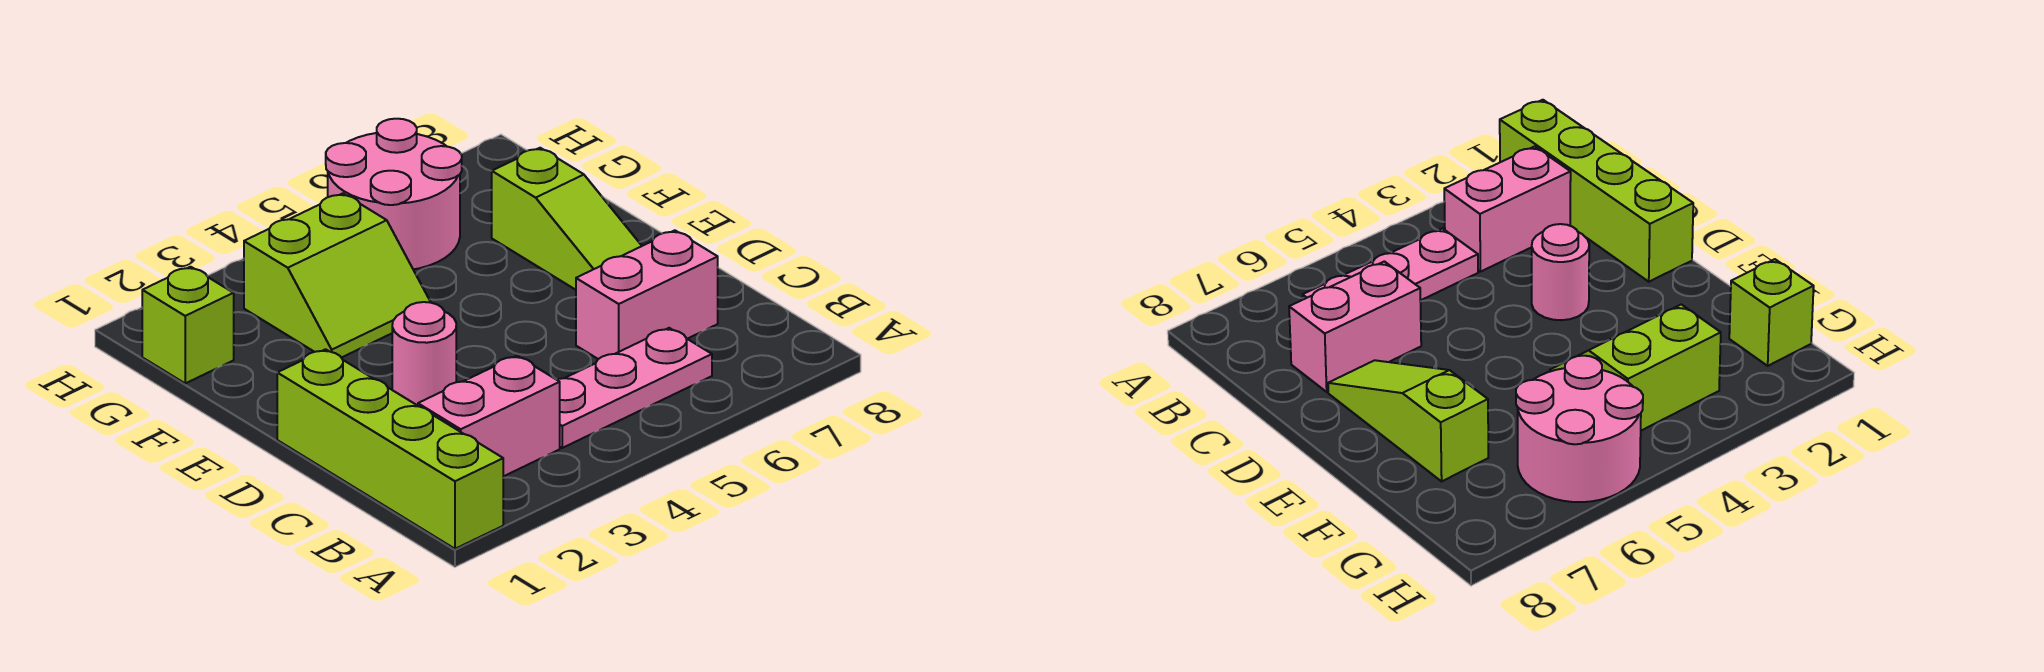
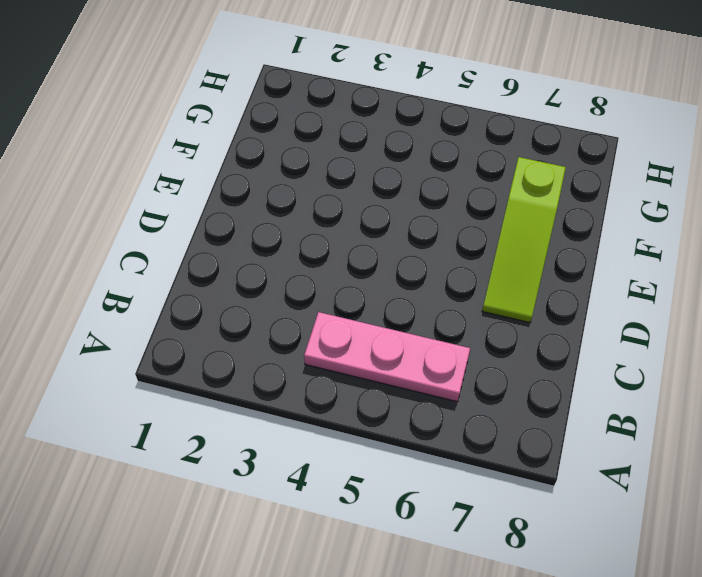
none -> lime brick A1:D1 level 1
none -> pink brick B2:B3 level 1

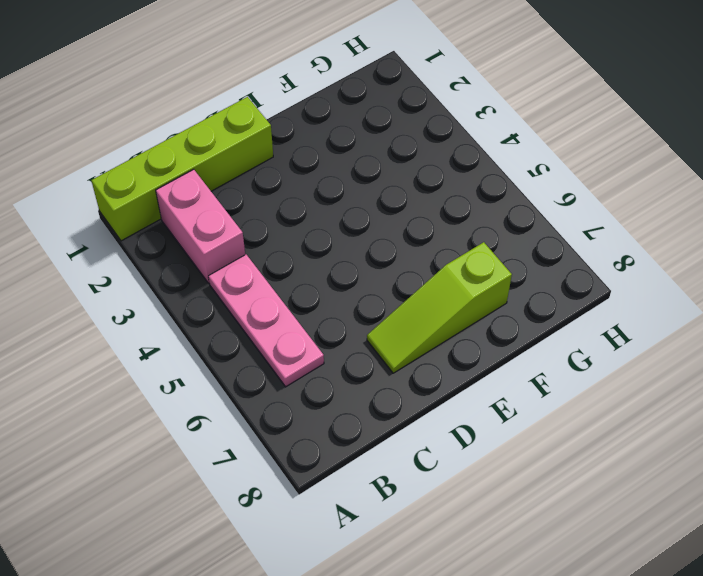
none -> pink brick C6:C7 level 1
none -> pink round brick D3 level 1

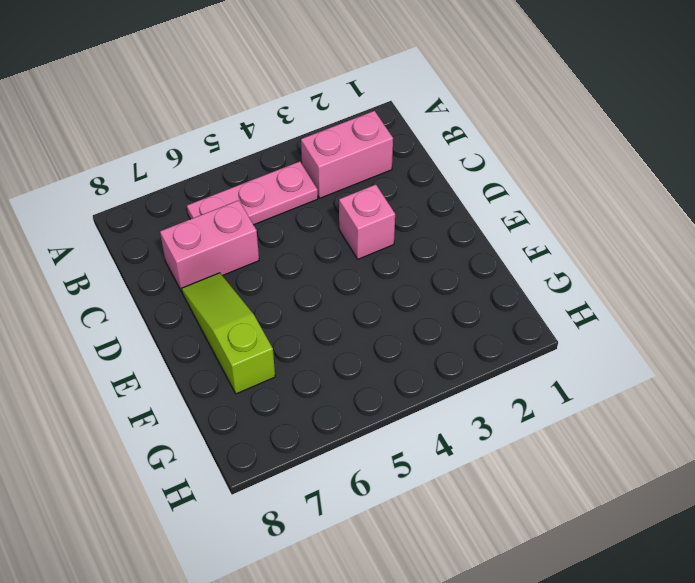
pink brick D3 level 1 -> pink round brick D3 level 1
none -> lime brick A1:D1 level 1
none -> lime slope F3:G4 level 1 top G

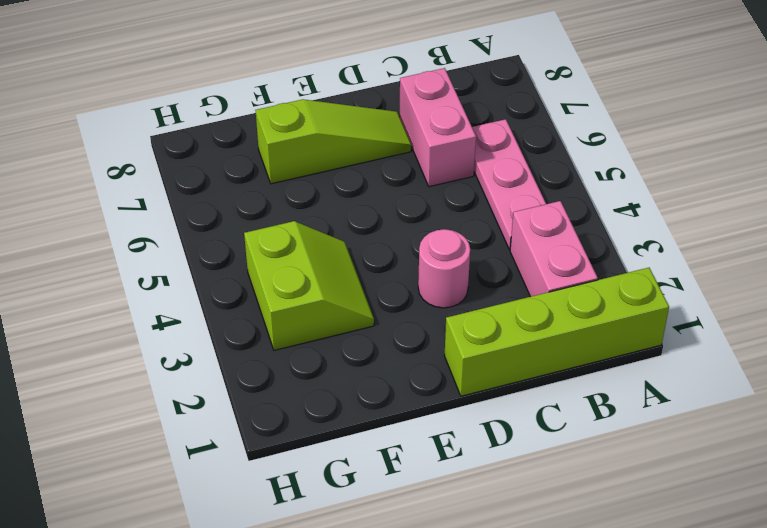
none -> lime brick G1 level 1
none -> pink round brick G5:H6 level 1

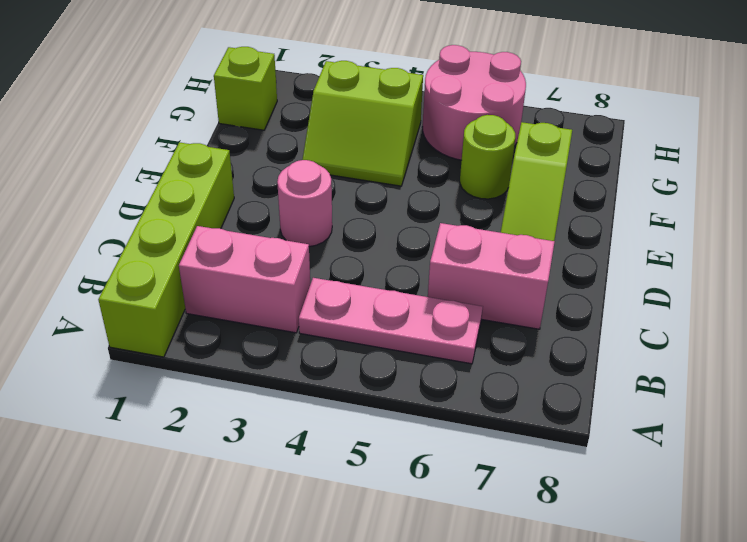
lime round brick F6 level 1 -> none

